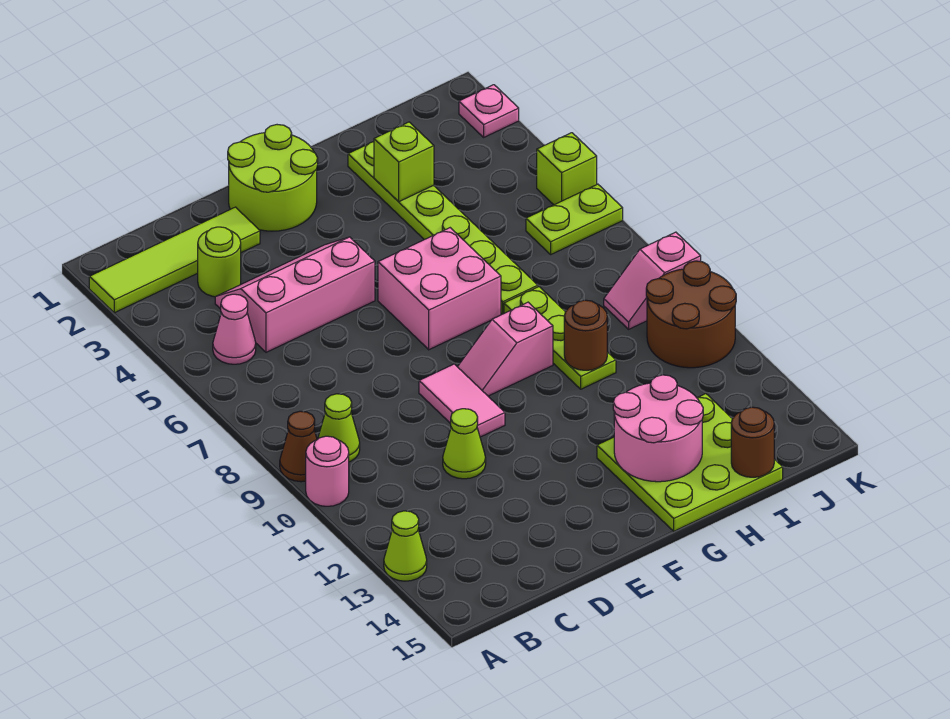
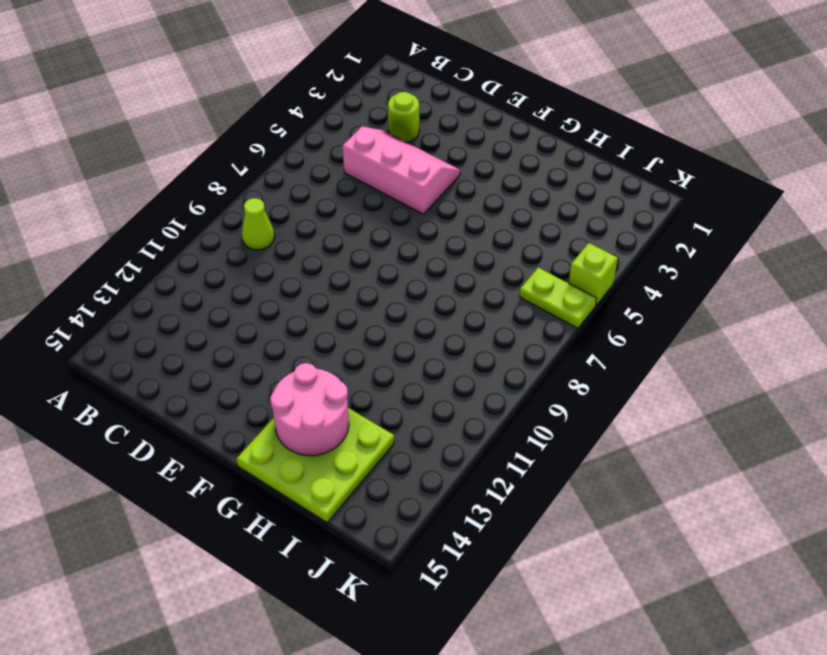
none -> lime tile A2:D2 level 1
none -> brown cone A9 level 1
none -> pink round brick A10 level 1

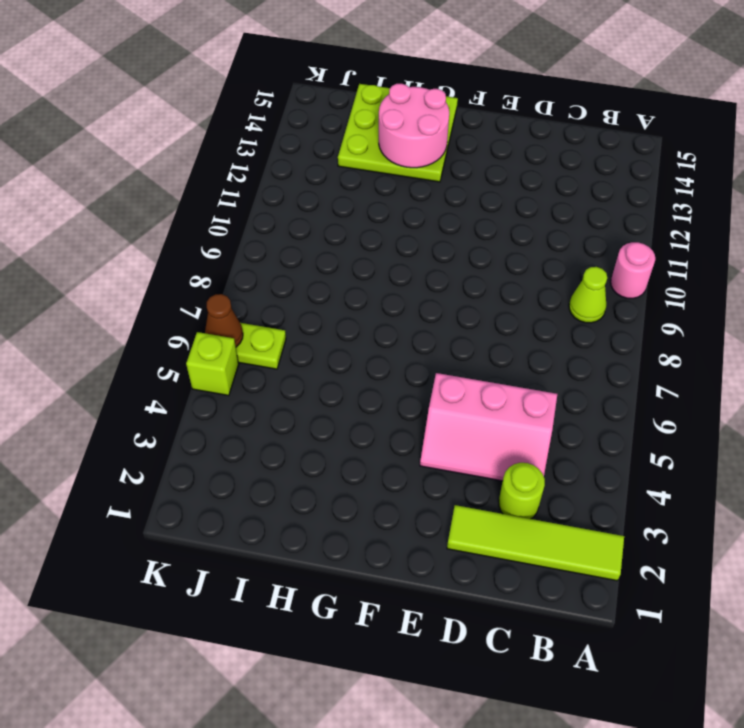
brown cone K6 level 2 -> brown cone A9 level 1
none -> lime cone A13 level 1
none -> pink cone B5 level 1
none -> lime cone D11 level 1

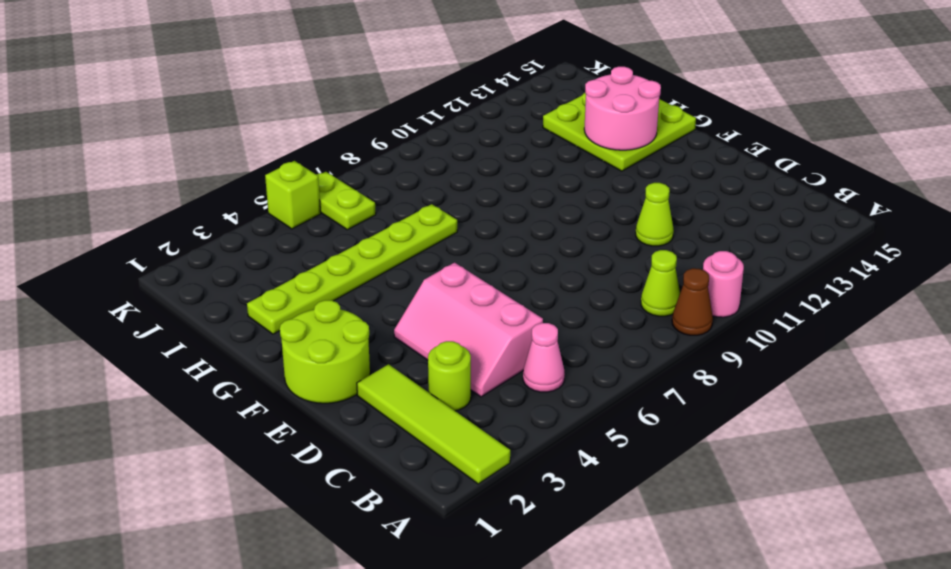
none -> lime cone A13 level 1
none -> pink tile E9:E10 level 1
none -> pink brick F6:G7 level 1

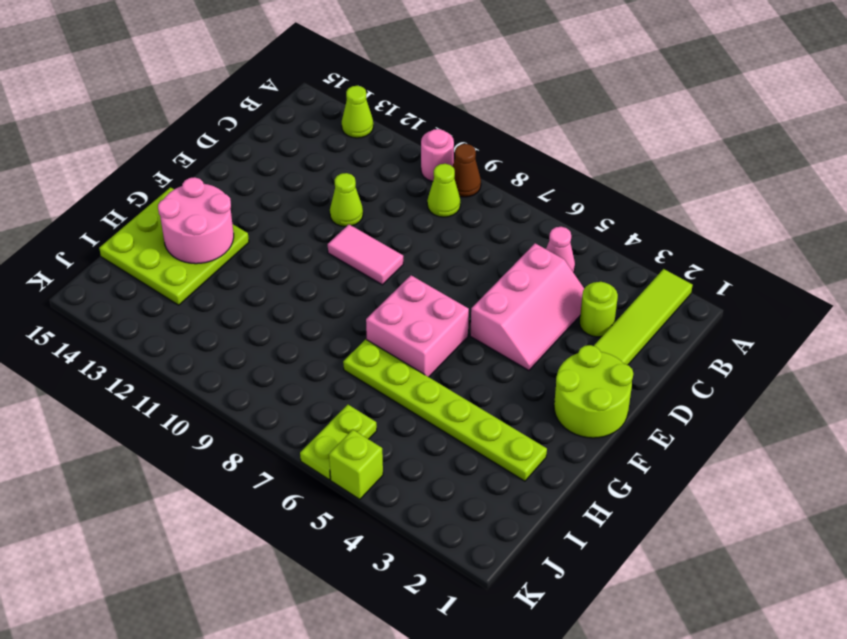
none -> pink slope F9:G9 level 1 top G
none -> lime plate H8:H10 level 1
none -> pink slope J9:K9 level 1 top K

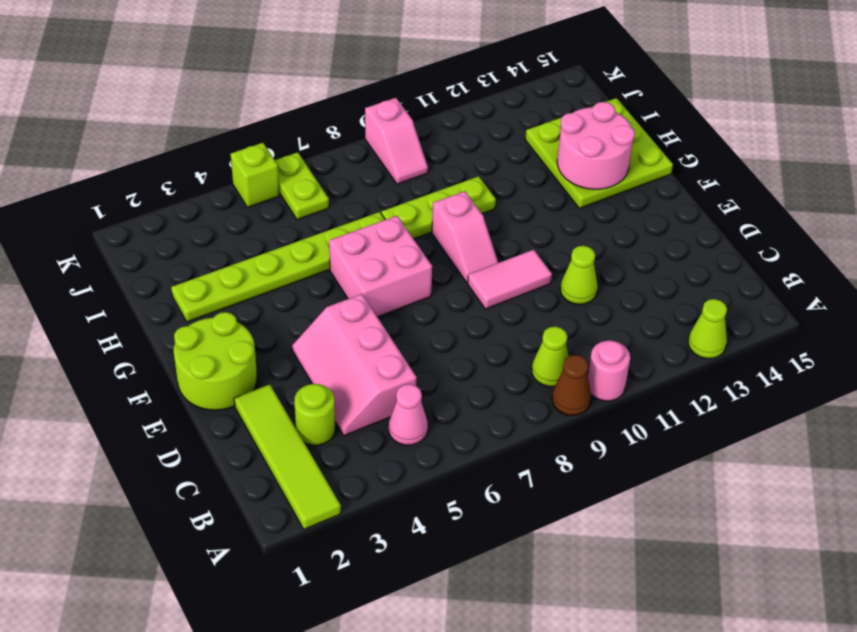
none -> brown round brick J10:K11 level 1
none -> pink plate K2 level 1
none -> lime brick H3 level 2

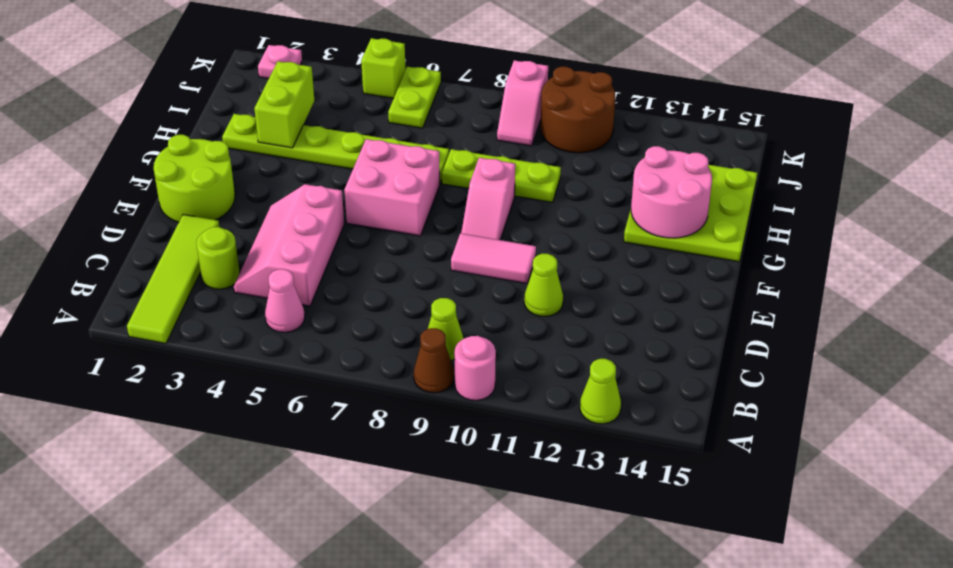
lime brick H3:I3 level 2 -> lime brick H3 level 2
none -> brown round brick H10 level 2
none -> brown round brick I15 level 2

